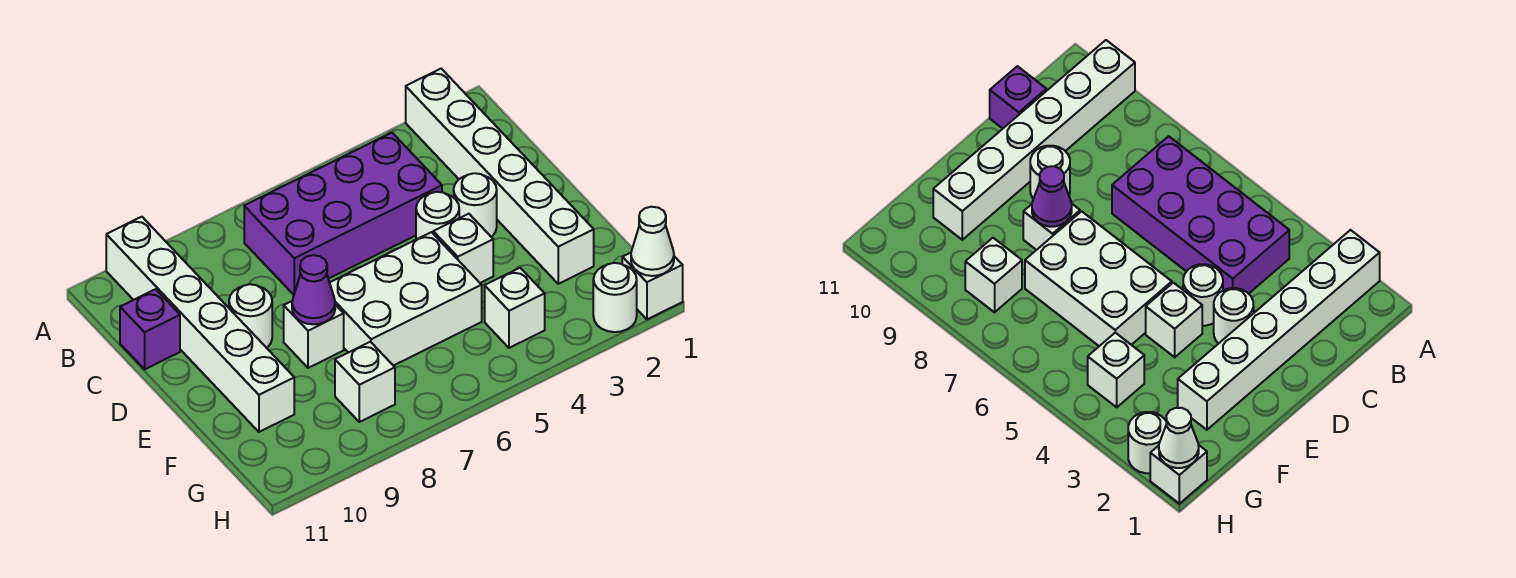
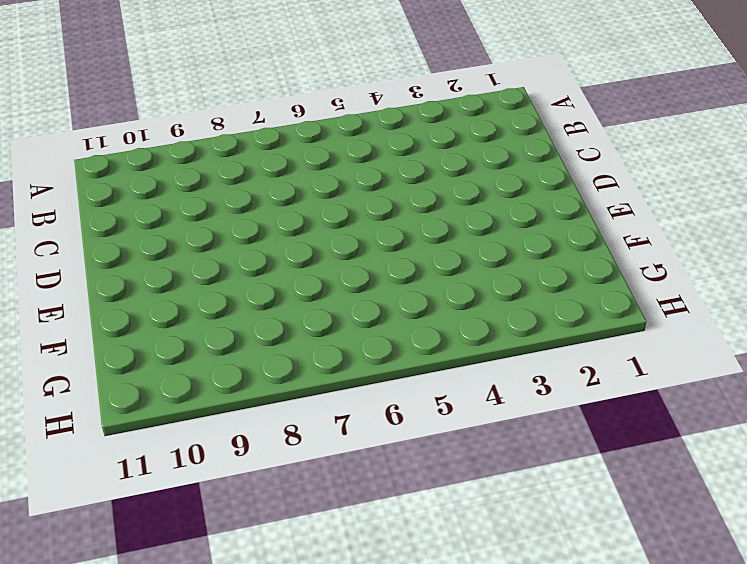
none -> white brick A2:F2 level 1
none -> white brick A10:F10 level 1
none -> purple brick B4:C7 level 1

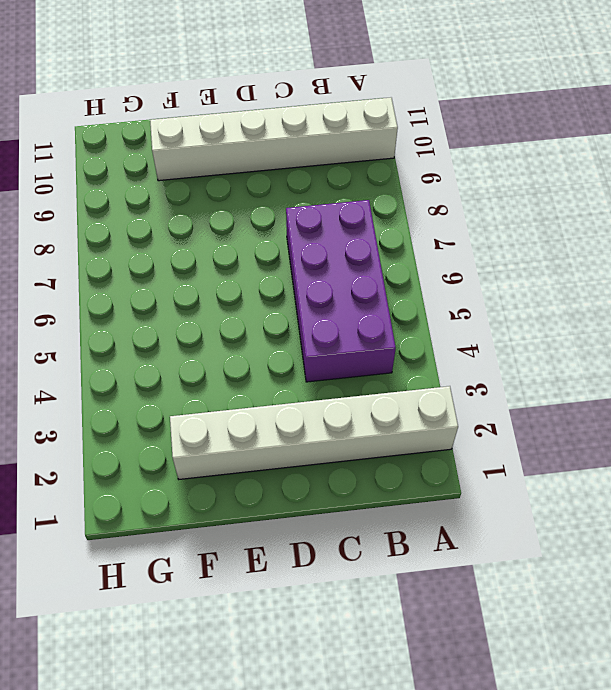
none -> purple brick C11 level 1
none -> white round brick D3 level 1
none -> white round brick D4 level 1

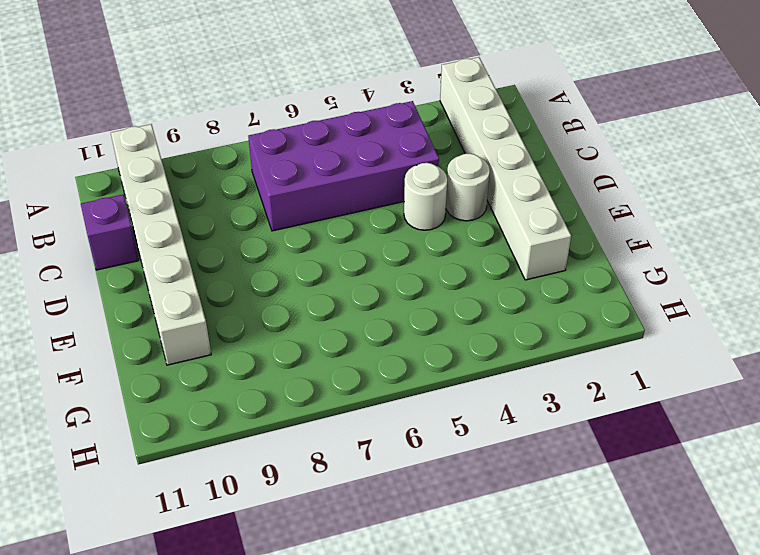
none -> white round brick D9 level 1
none -> white brick E4 level 1
none -> white brick E5:F7 level 1

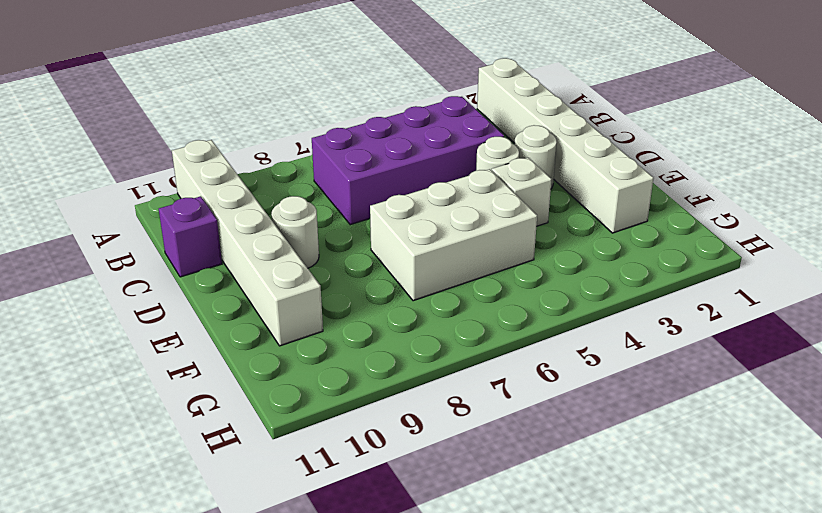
none -> white brick E8 level 1
none -> white brick G4 level 1
none -> white brick G8 level 1

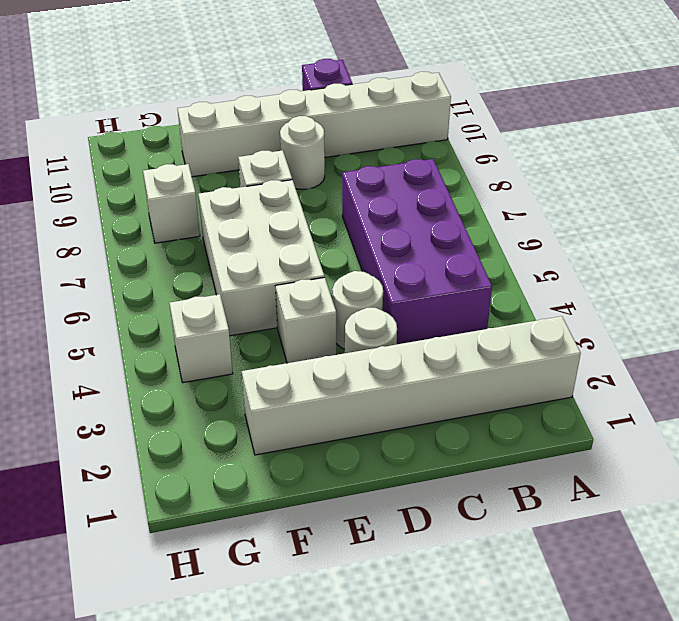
none -> white brick H1 level 1
none -> white round brick H2 level 1
none -> purple cone E8 level 2

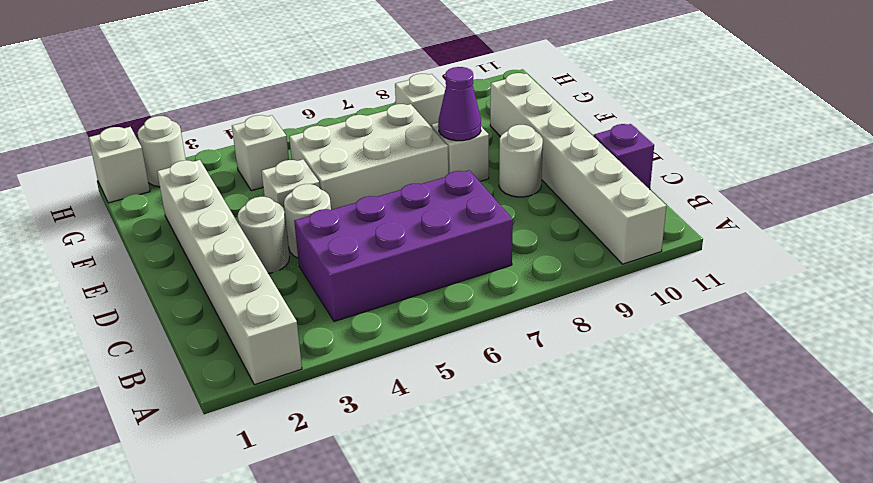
none -> white cone H1 level 2

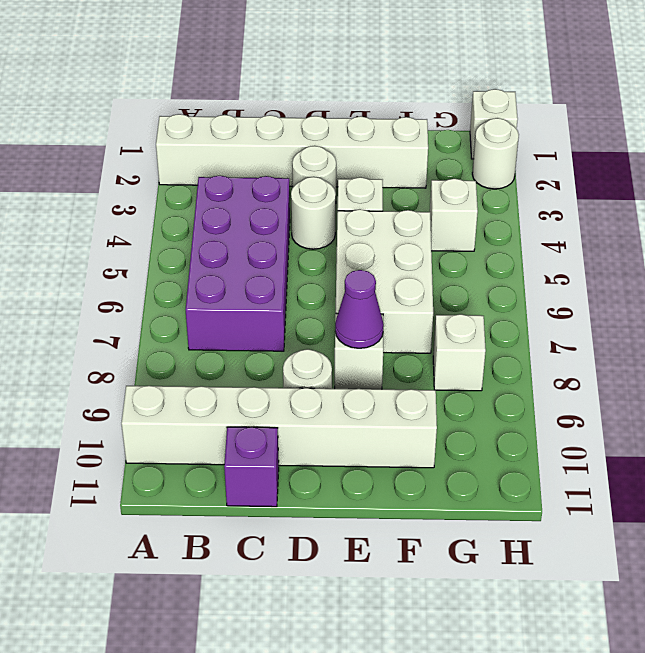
none -> white cone H1 level 2

